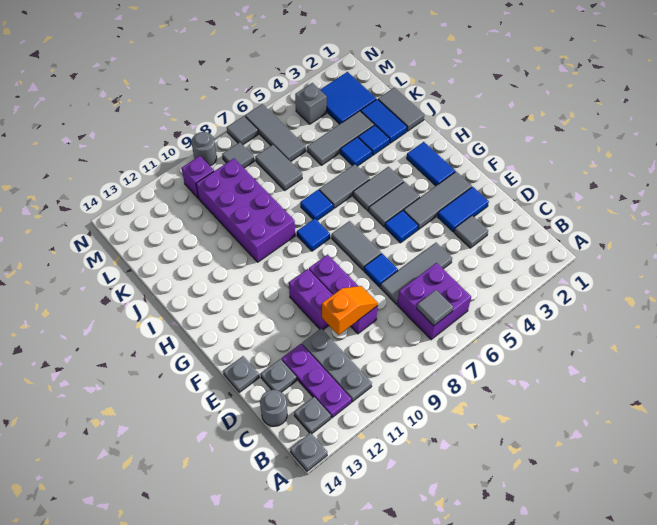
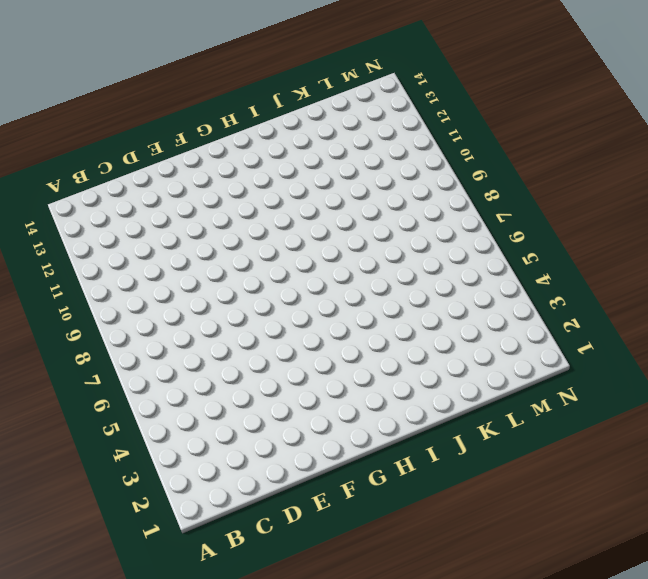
none -> grey plate A14 level 1
none -> purple brick B6:C7 level 1
none -> grey plate B11:D11 level 1
none -> purple plate B12:D12 level 1

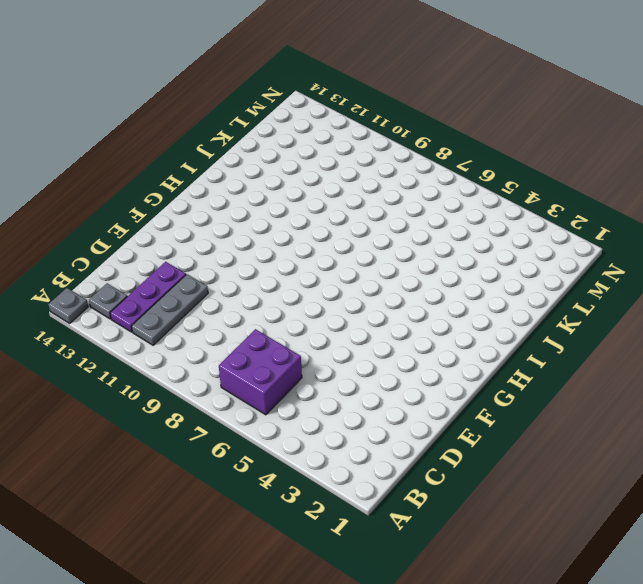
none -> grey round brick C14 level 1
none -> grey tile D3 level 1
none -> grey tile D5:D7 level 1
none -> purple brick D9:F9 level 1

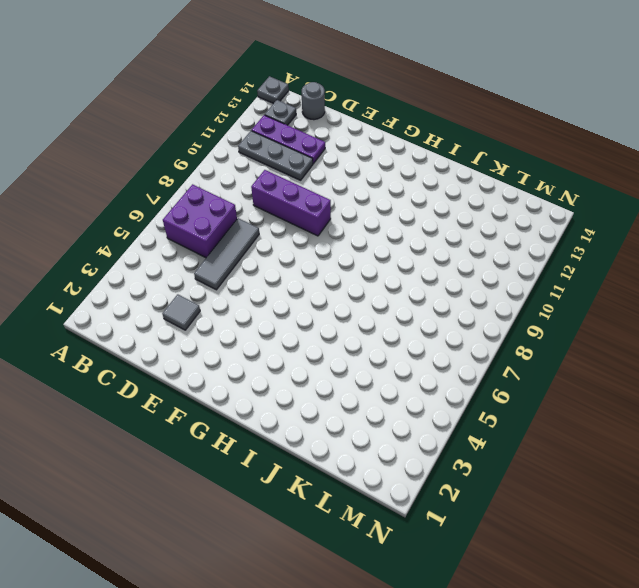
none -> grey plate D13 level 1
none -> blue tile E2:E3 level 1
none -> blue tile E7 level 1
none -> purple brick E10:F10 level 1

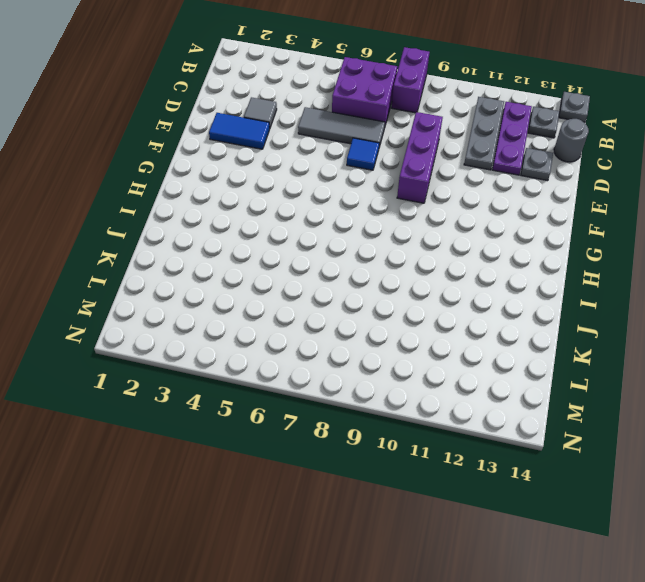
purple brick A8:B8 level 1 -> purple brick E10:F10 level 1
none -> grey plate E14 level 1
none -> grey tile F2:F4 level 1
none -> blue tile F5 level 1
none -> grey tile F7:G7 level 1

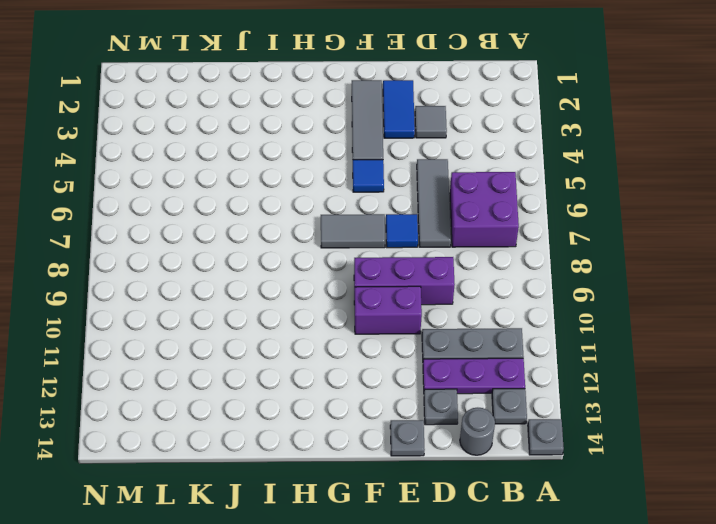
none -> blue tile G2:H2 level 1
none -> grey tile G4:G5 level 1
none -> grey tile H4:H5 level 1
none -> blue tile H8 level 1

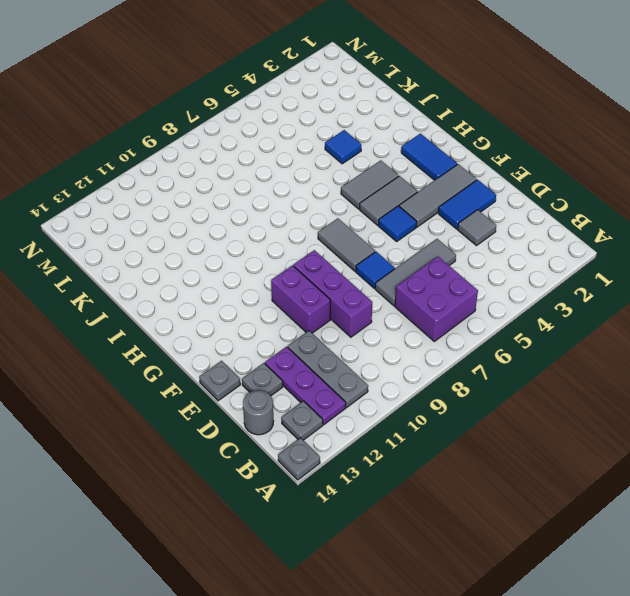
none -> blue tile H8 level 1
none -> grey tile I5:I6 level 1
none -> blue tile I7 level 1
none -> purple brick I9:L10 level 1

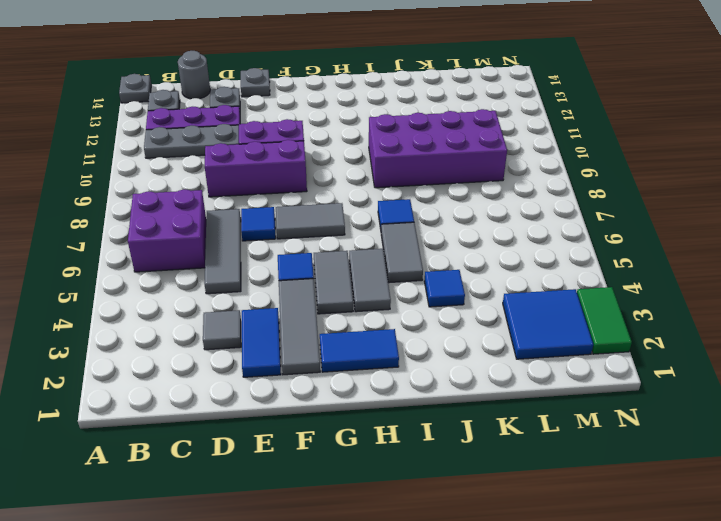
green tile N2:N3 level 1 -> none
none -> blue tile H8 level 1
none -> grey tile J1:K1 level 1
none -> blue tile J2:K2 level 1
none -> blue tile J3 level 1

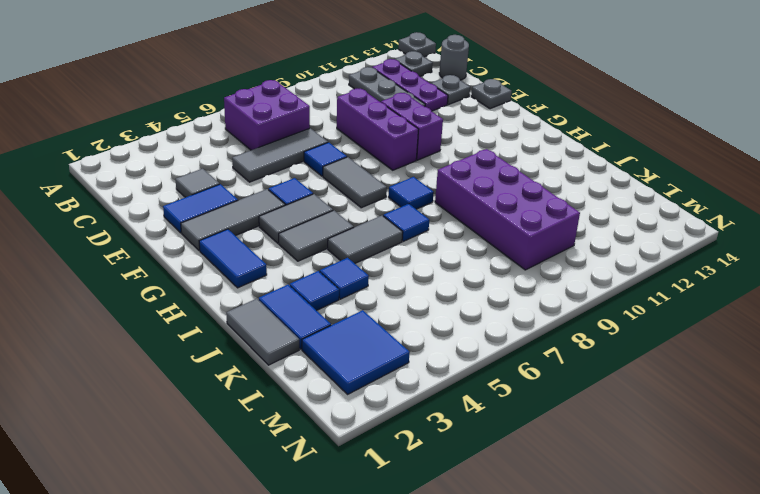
none -> grey tile K3:K5 level 1
none -> grey tile K7:L7 level 1
none -> grey tile L6:N6 level 1
none -> grey brick M4 level 1

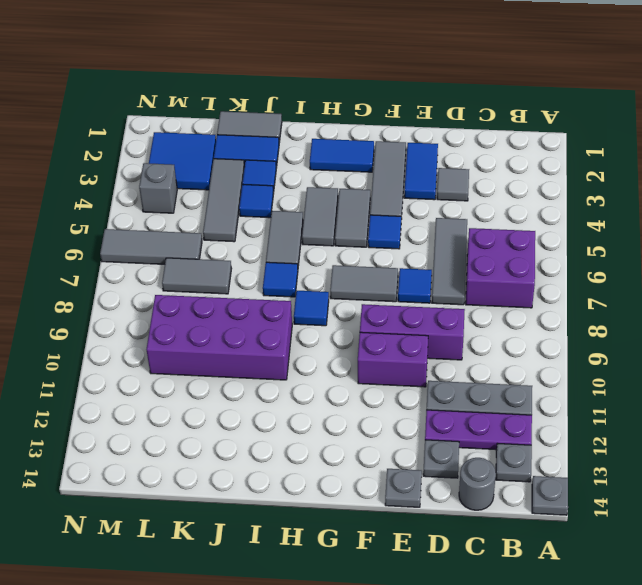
none -> grey tile M8 level 1
none -> purple brick M10 level 1
none -> grey tile N7 level 1
none -> grey round brick N9 level 1

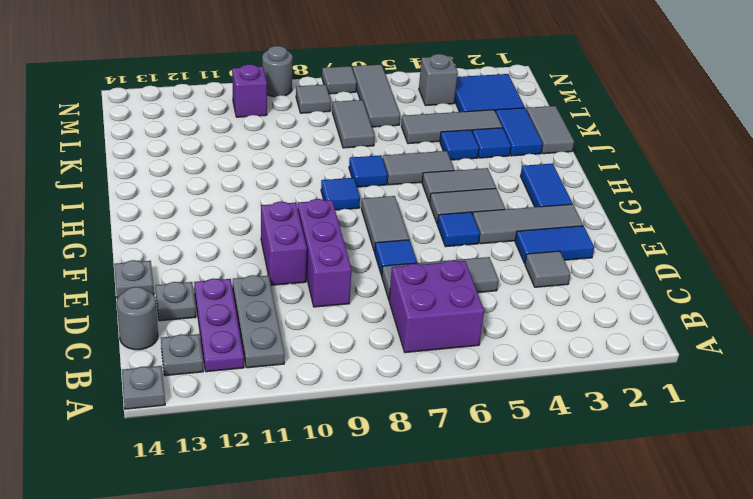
none -> purple brick I9:L10 level 1
none -> grey tile B7 level 2
none -> orange slope D9:D10 level 2 top 10

